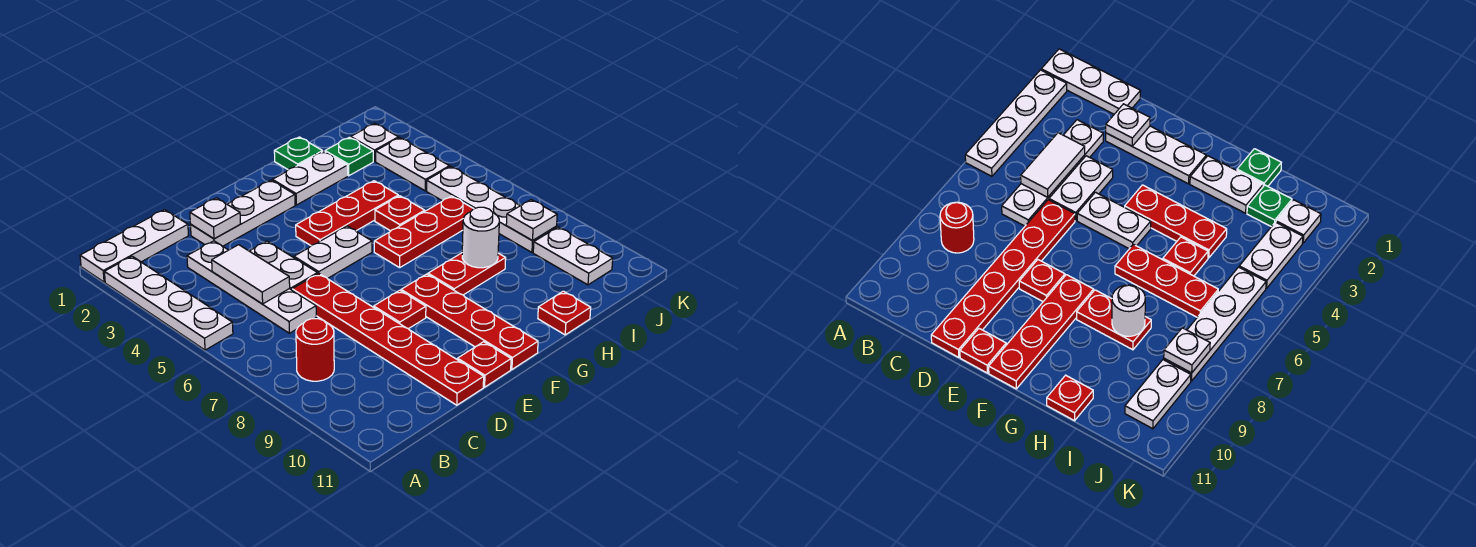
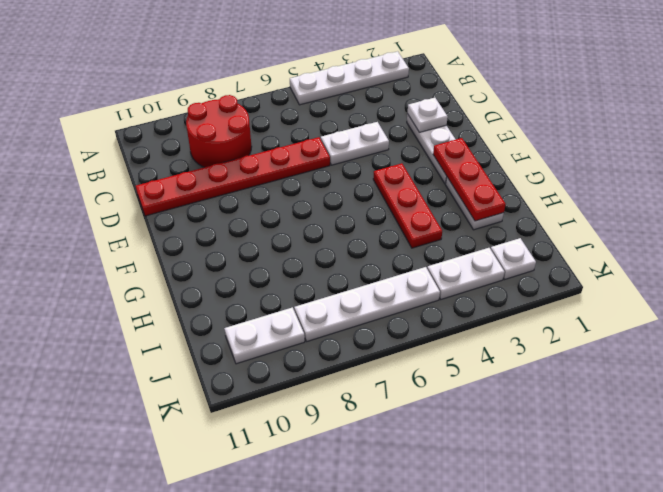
red round brick B8:C9 level 1 -> red round brick B8 level 1
red plate F2:H2 level 2 -> red plate G6:I6 level 1
none -> white plate A1:C1 level 1
none -> white plate C3:C6 level 1
none -> white plate E5:F5 level 1

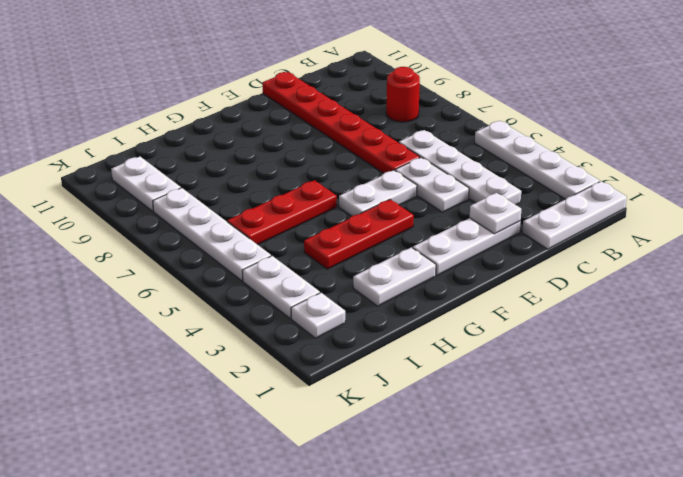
none -> red plate E8 level 1
none -> red plate E11 level 1
none -> red plate F8:F11 level 1

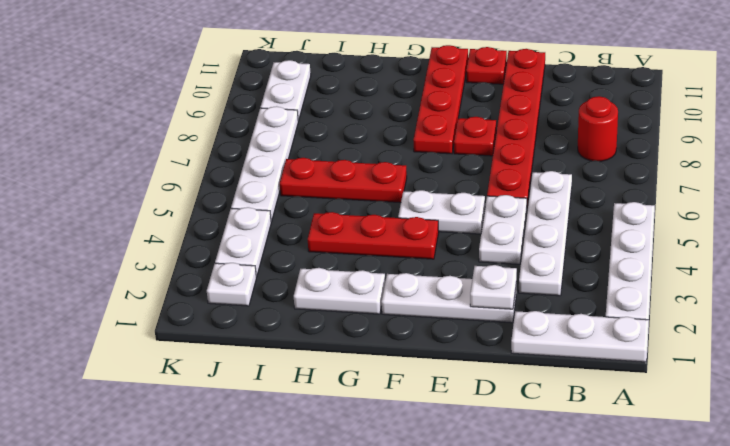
none -> red plate G8:H8 level 1
none -> green plate H1 level 1
none -> red plate H5 level 1

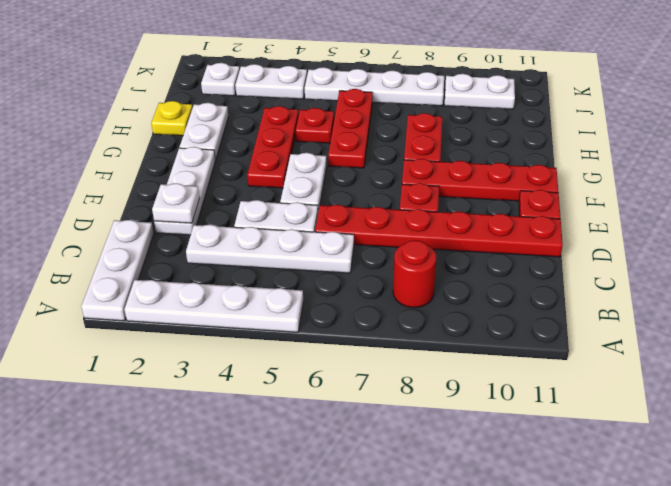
yellow plate H1 level 1 -> green plate H1 level 1
none -> red plate H11 level 1
none -> green plate I2 level 1
none -> white tile C4:C5 level 2

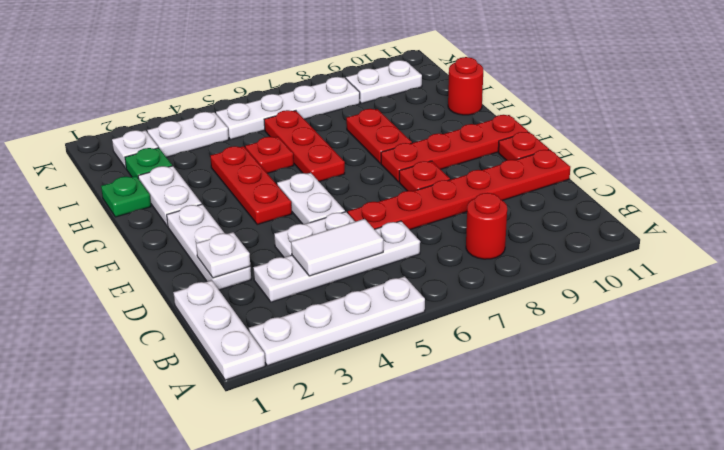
red round brick H11 level 1 -> red plate H11 level 1
none -> white round brick H8 level 2
none -> white plate J8 level 2

